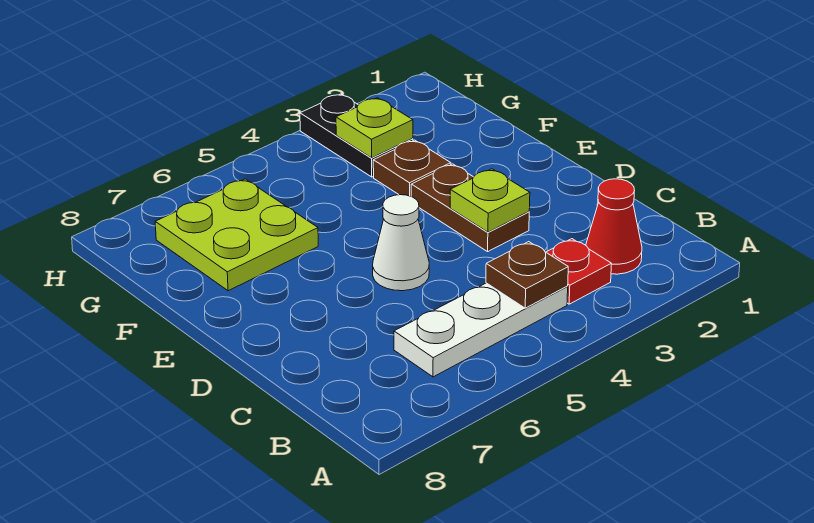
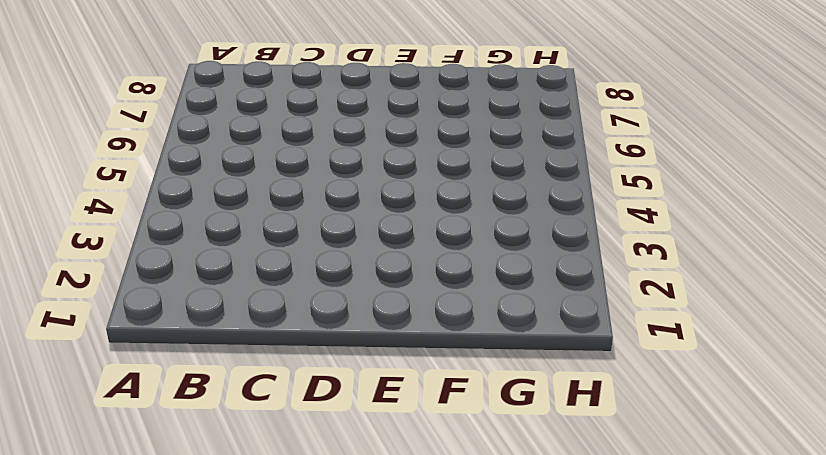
none -> red cone B2 level 1
none -> red plate B3 level 1

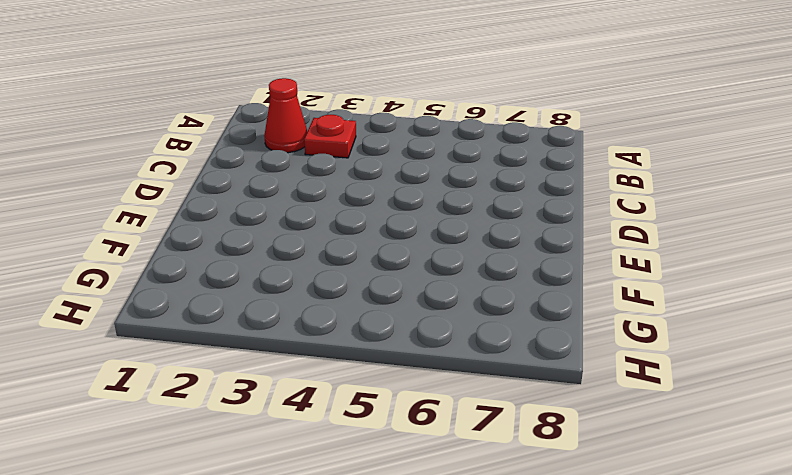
none -> white plate B4:B6 level 1
none -> brown plate D3:E3 level 1

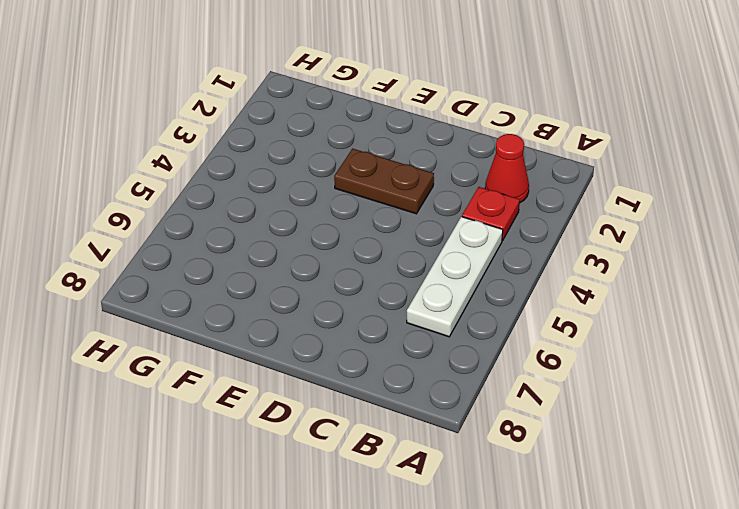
none -> white cone D5 level 1
none -> brown plate F3 level 1

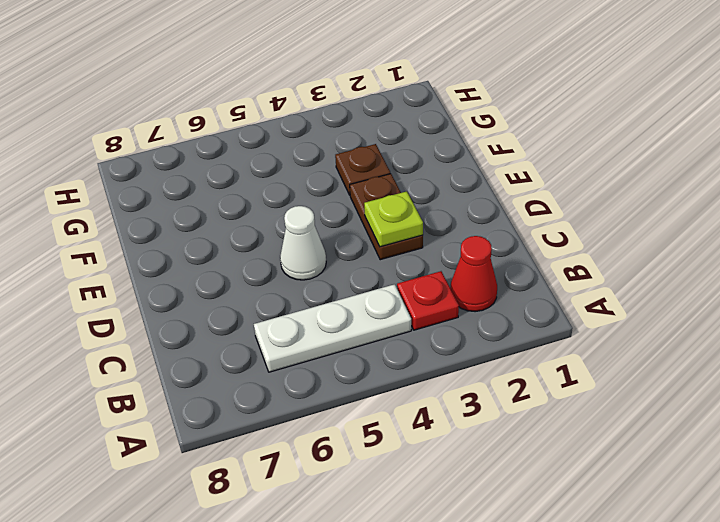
none -> lime plate F6:G7 level 1
none -> black plate G3:H3 level 1

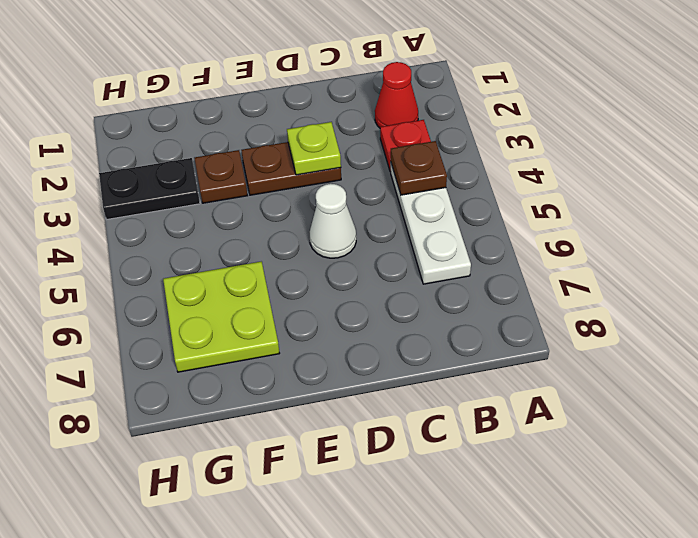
none -> lime plate G3 level 2

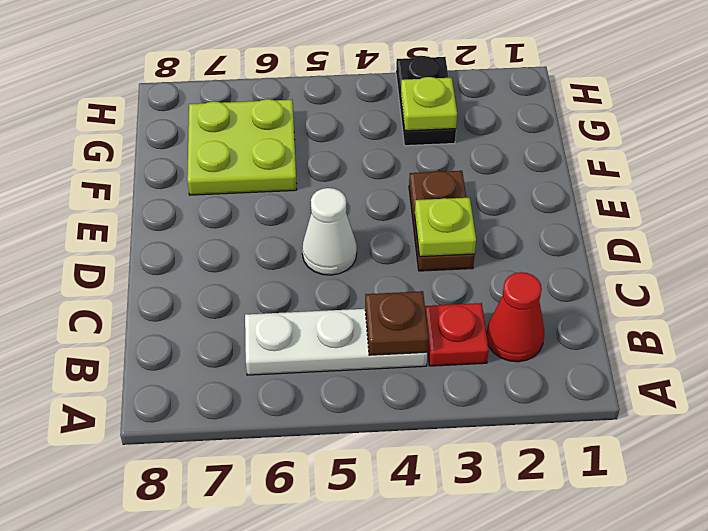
none -> brown plate F3 level 1

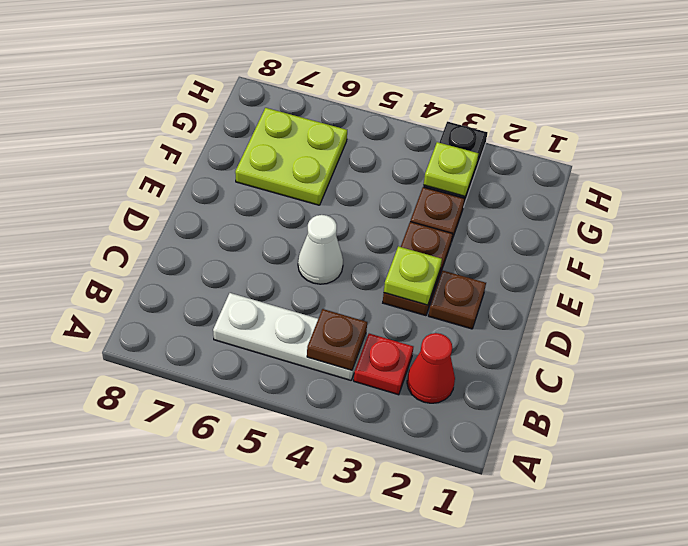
brown plate D2 level 1 -> none

